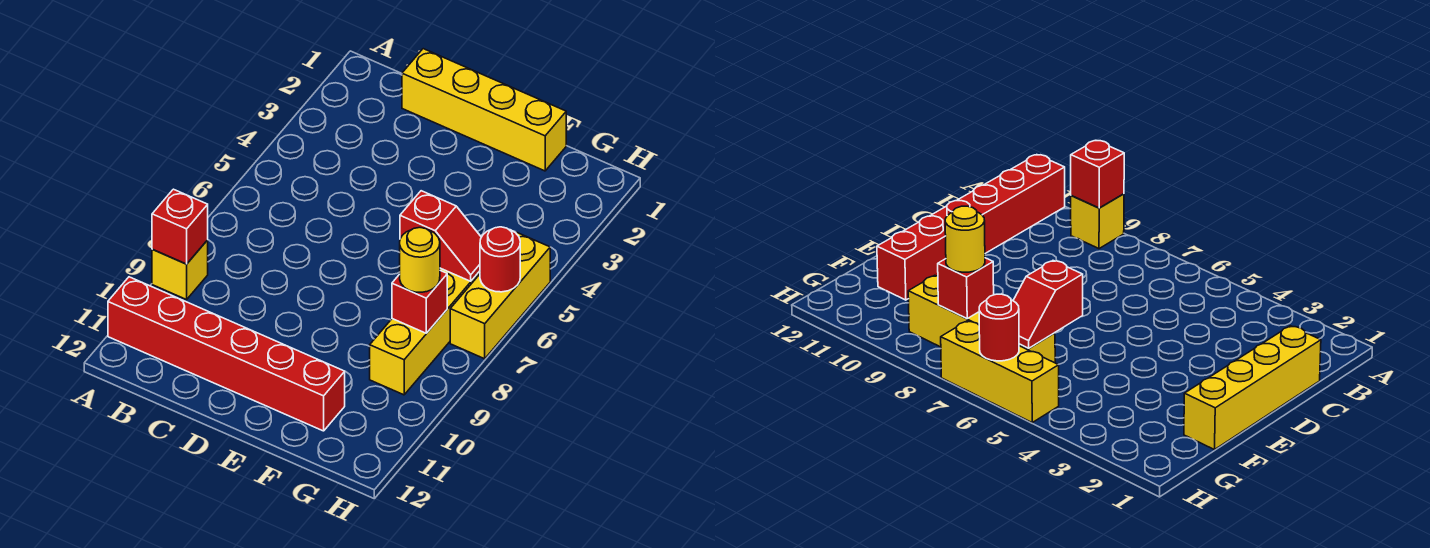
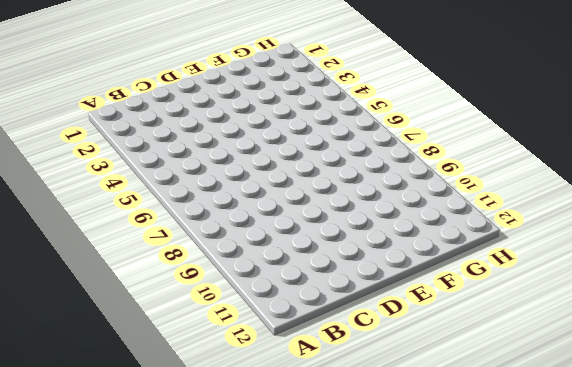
none -> yellow brick A9 level 1
none -> red brick A11:F11 level 1

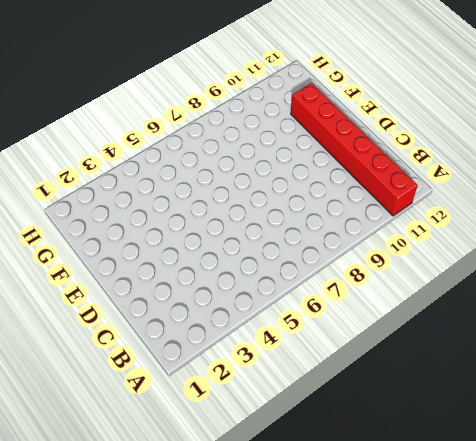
none -> yellow brick A9 level 1
none -> yellow brick C1:F1 level 1

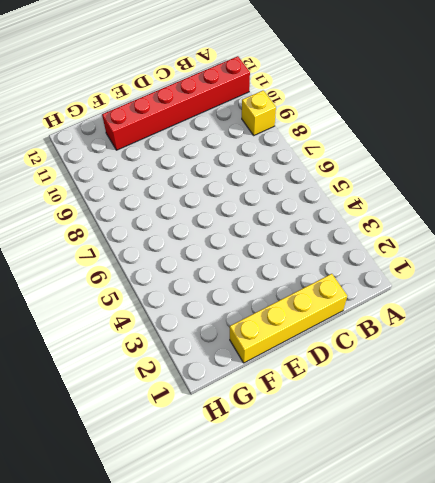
none -> yellow brick G6:G9 level 1
none -> yellow brick H5:H7 level 1

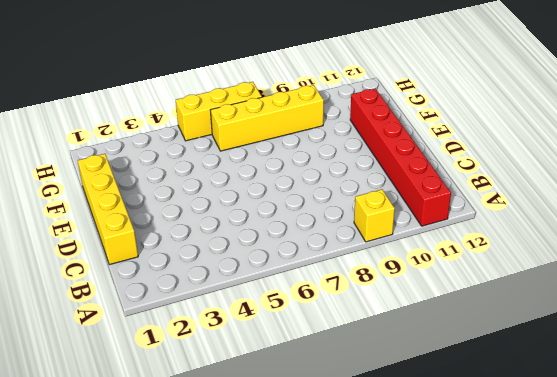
none -> red brick A9 level 2
none -> red slope F6:G6 level 2 top F

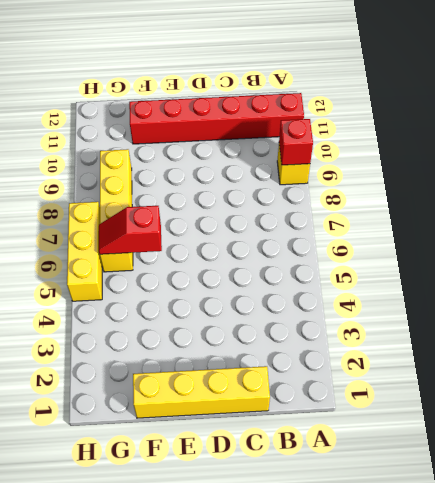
none -> red brick G8 level 2
none -> red round brick H6 level 2

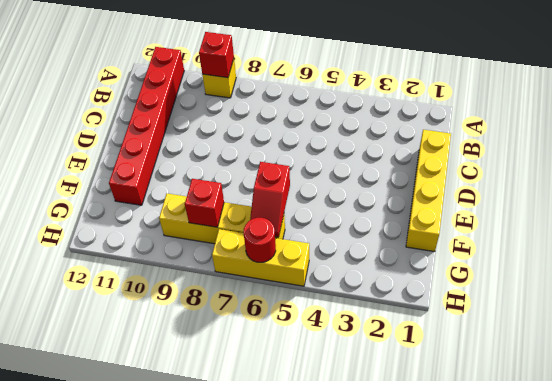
none -> yellow round brick G8 level 3

